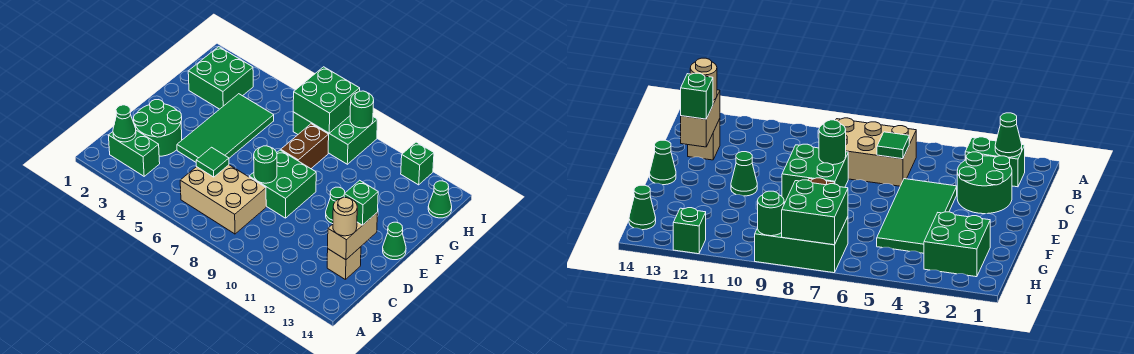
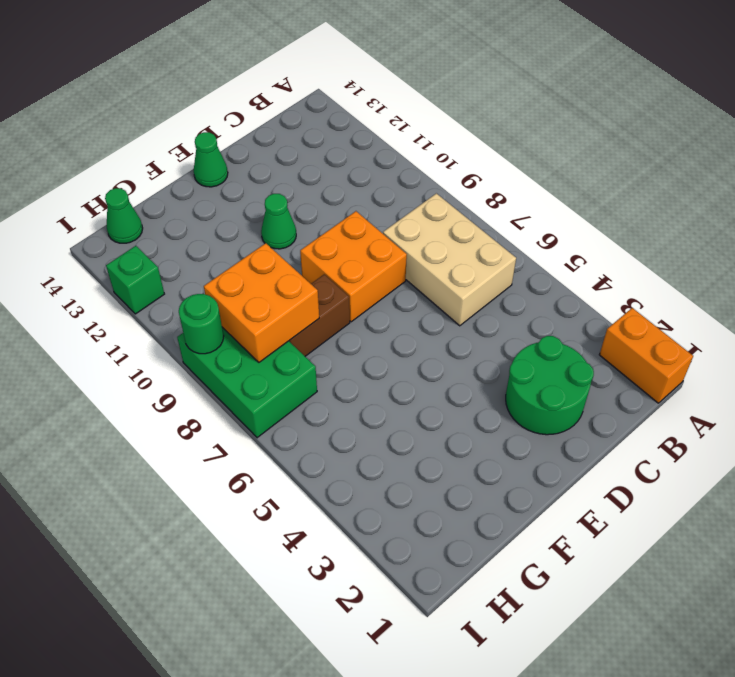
orange brick A1:A2 level 1 -> none
orange brick D8:E9 level 1 -> green brick D8:E9 level 1
orange brick G8:H9 level 2 -> green brick H7:I8 level 2
none -> green brick B2:B3 level 1
none -> tan brick C13 level 1
none -> green tile D4:G5 level 1

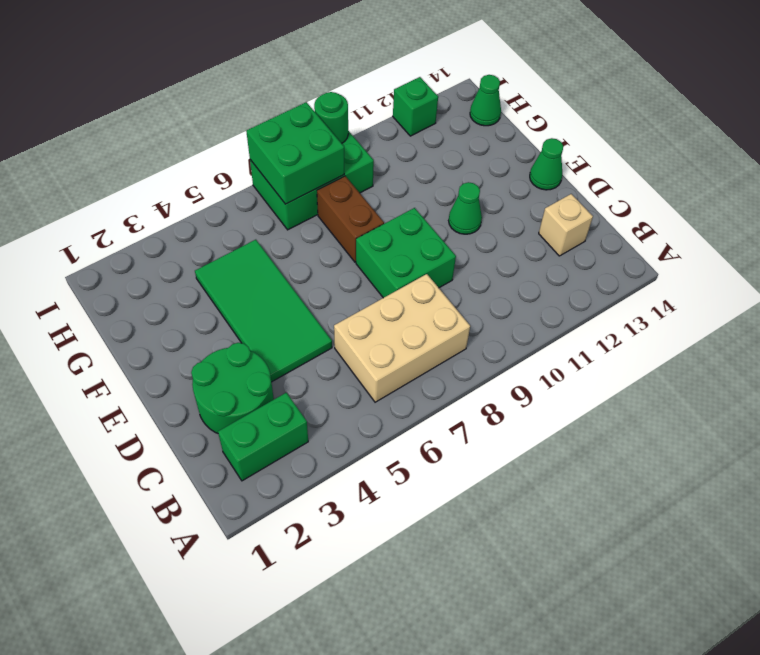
none -> green brick G2:H3 level 1
none -> green cone B2 level 2
none -> green tile C6 level 2

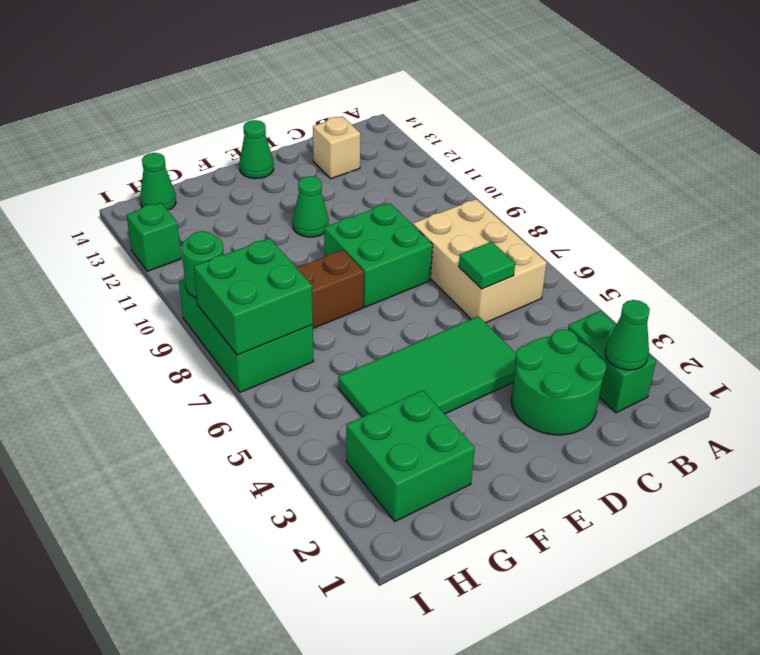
none -> tan brick C13:D13 level 2
none -> green round brick D8 level 2
none -> tan round brick C13 level 3

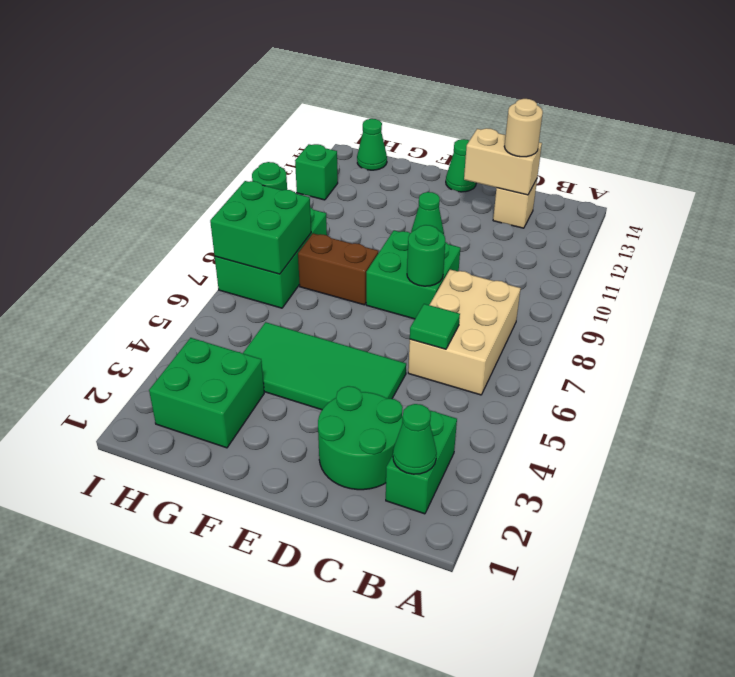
none -> green brick D13 level 3

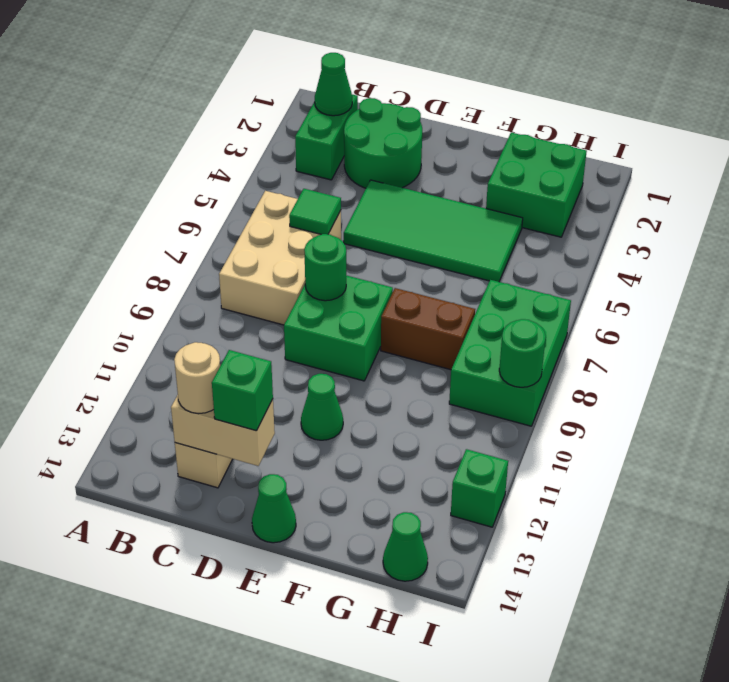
none -> green brick H7:I8 level 2

